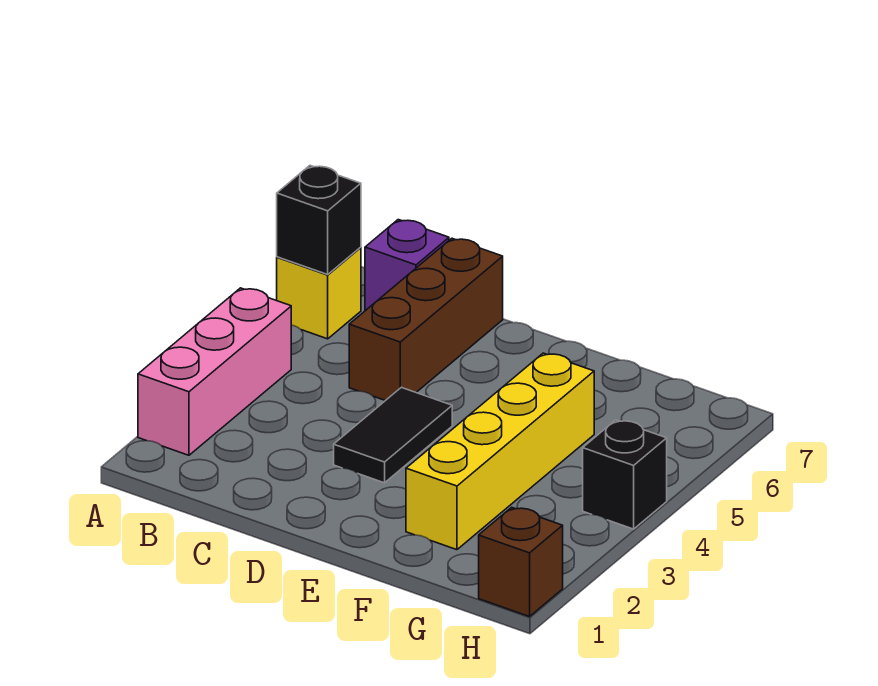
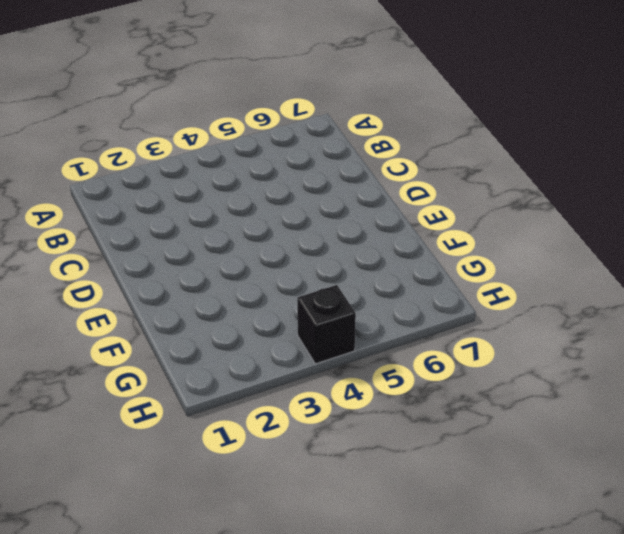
none -> pink brick A2:A4 level 1
none -> yellow brick A6 level 1

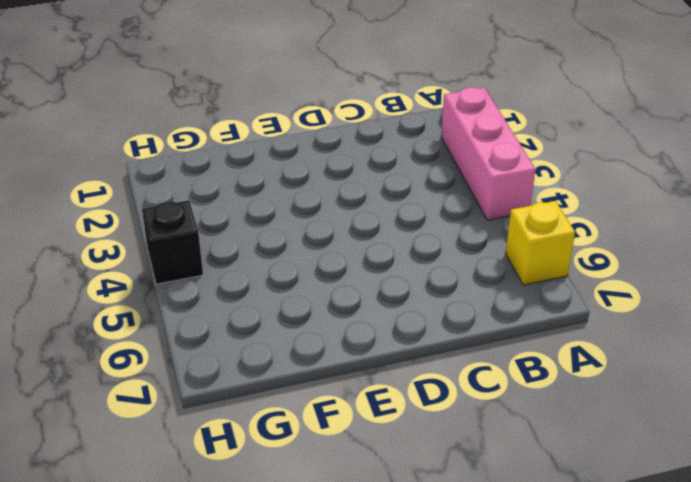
none -> purple brick B7 level 1
none -> brown brick C5:C7 level 1

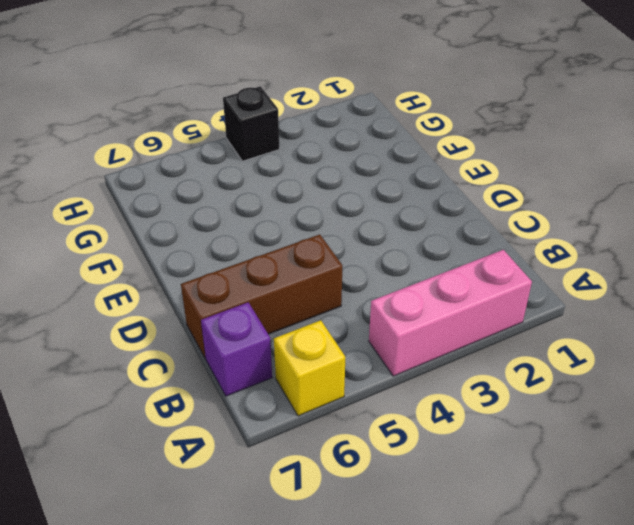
none -> black tile D3:D4 level 1
none -> yellow brick F2:F5 level 1

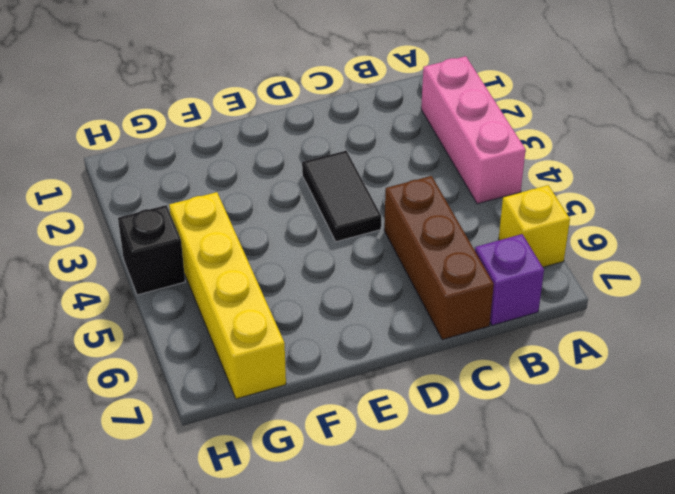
yellow brick G4:G7 level 1 -> yellow brick F2:F5 level 1
none -> brown brick H1 level 1
none -> black brick A6 level 2

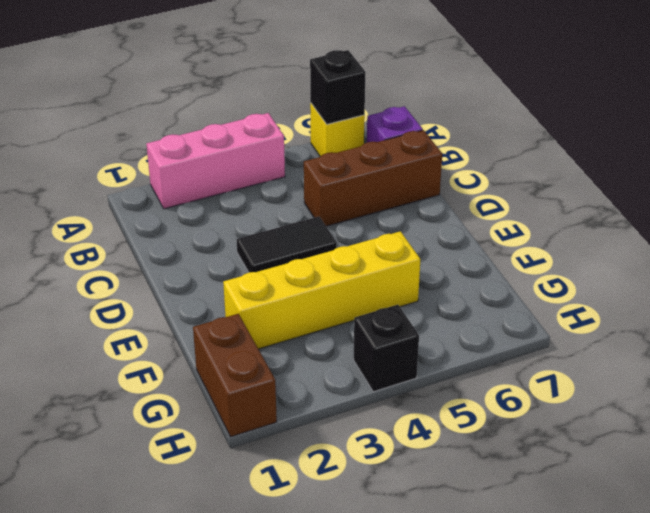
brown brick G1:H1 level 1 -> brown brick H1 level 1

